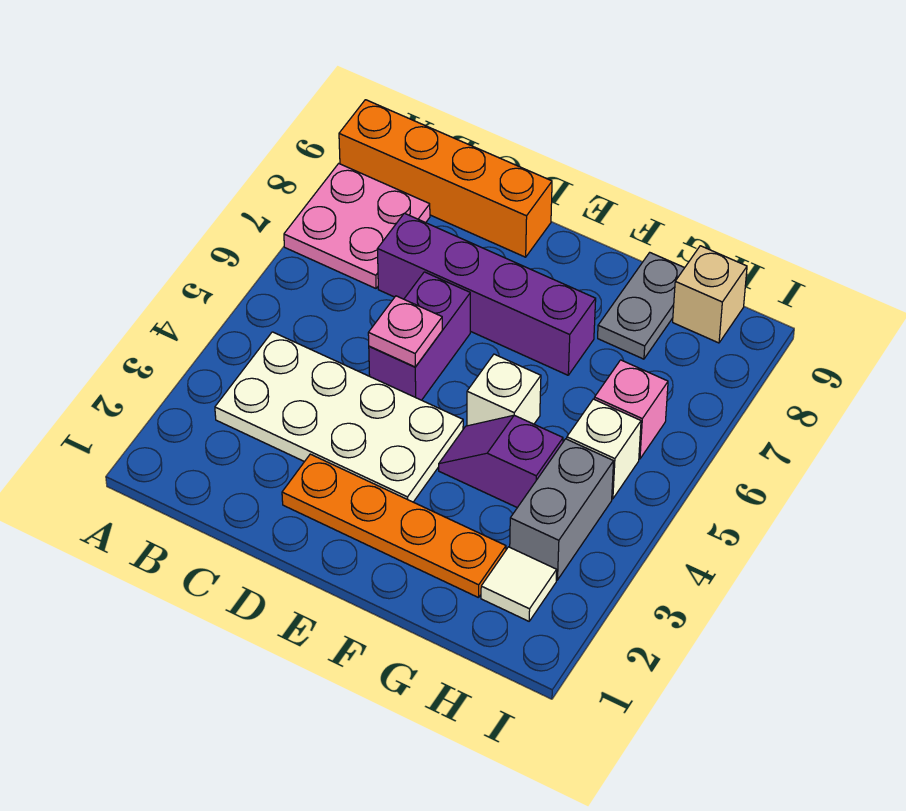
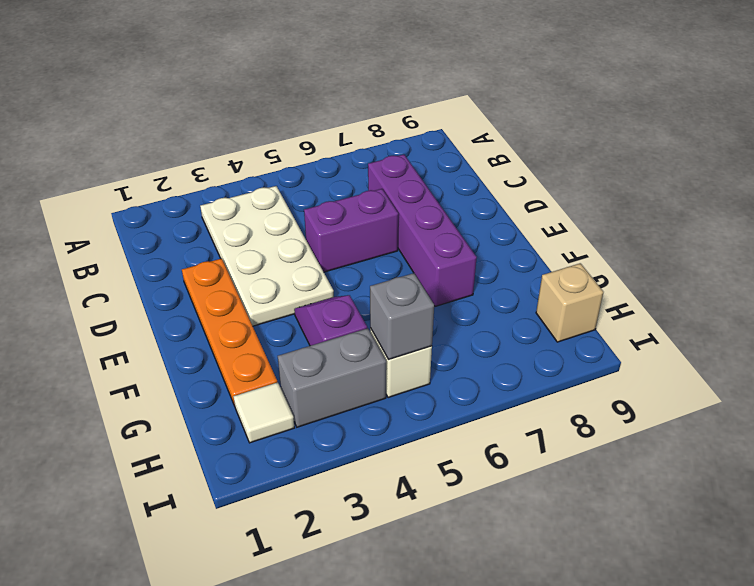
grey brick H5 level 2 -> none
none -> pink plate A7:B8 level 1
none -> orange brick A9:D9 level 1
none -> white brick F5 level 1

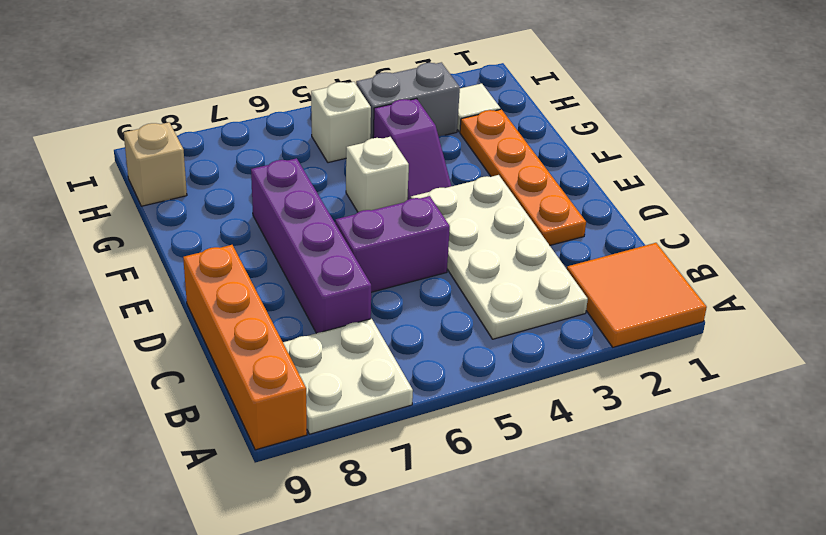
orange tile A1:B2 level 1 -> none
white plate A7:B8 level 1 -> pink plate A7:B8 level 1
none -> grey plate G8:G9 level 1
none -> pink brick H6 level 1
none -> pink plate D5 level 2

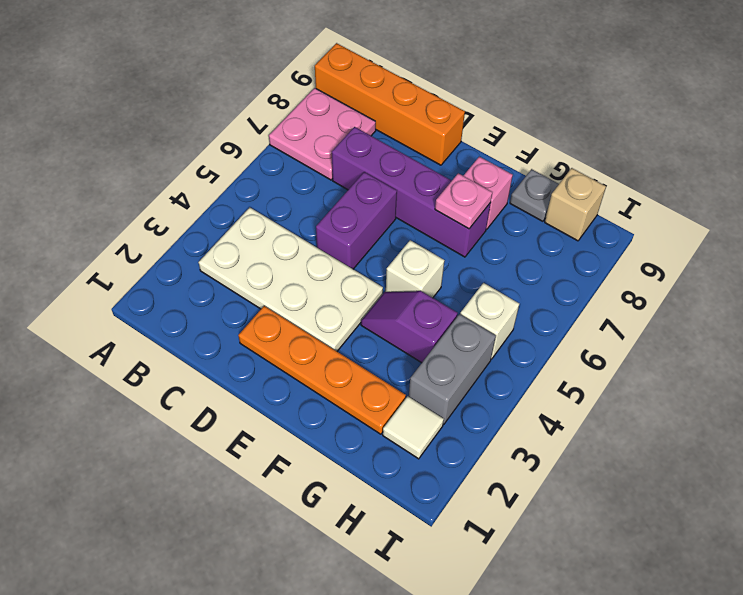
pink plate F7 level 2 -> pink plate D5 level 2
pink brick F8 level 1 -> pink brick H6 level 1
grey plate G9 level 1 -> grey plate G8:G9 level 1

